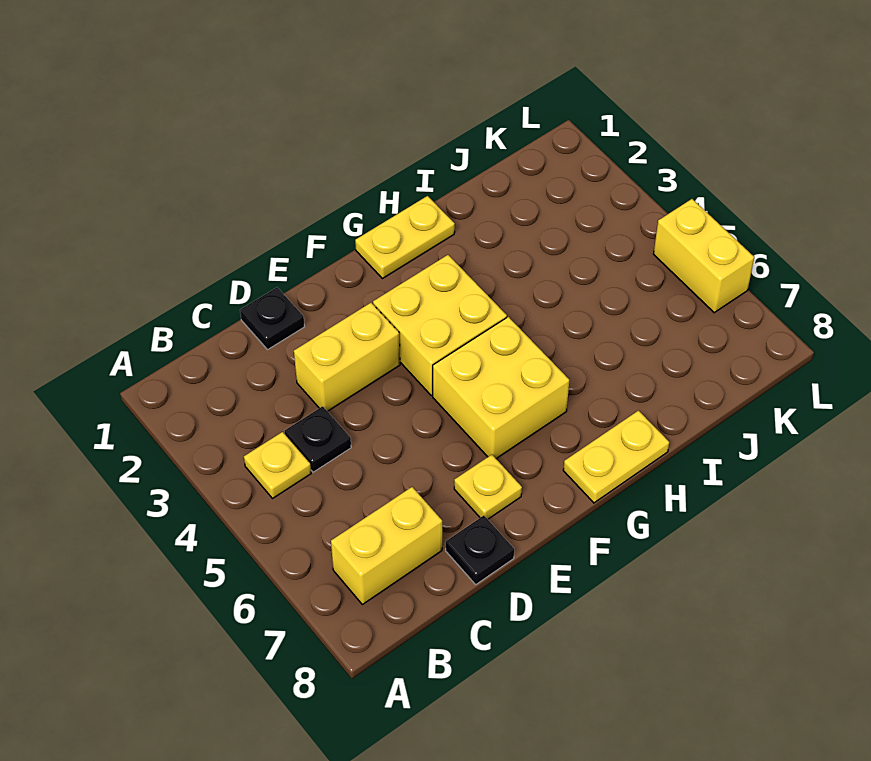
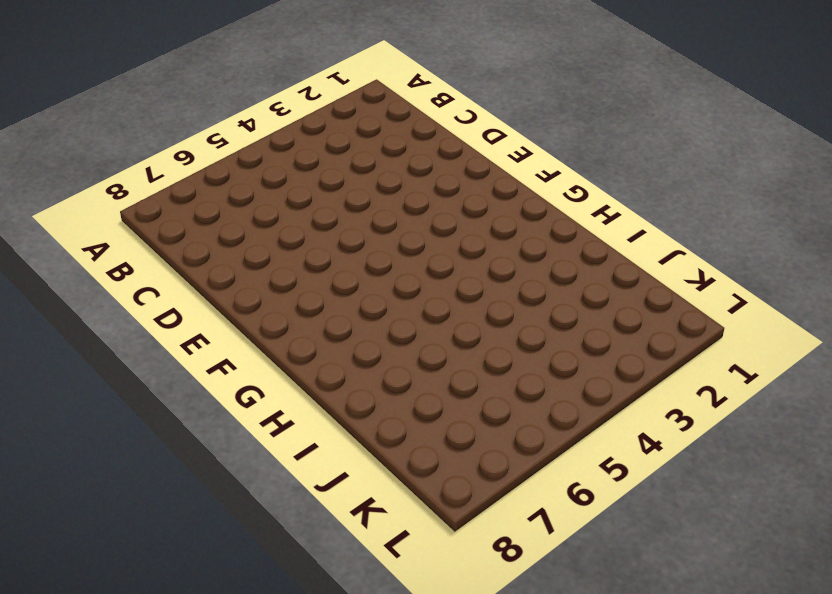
none -> yellow plate B4 level 1
none -> yellow brick B7:C7 level 1
none -> black plate C4 level 1

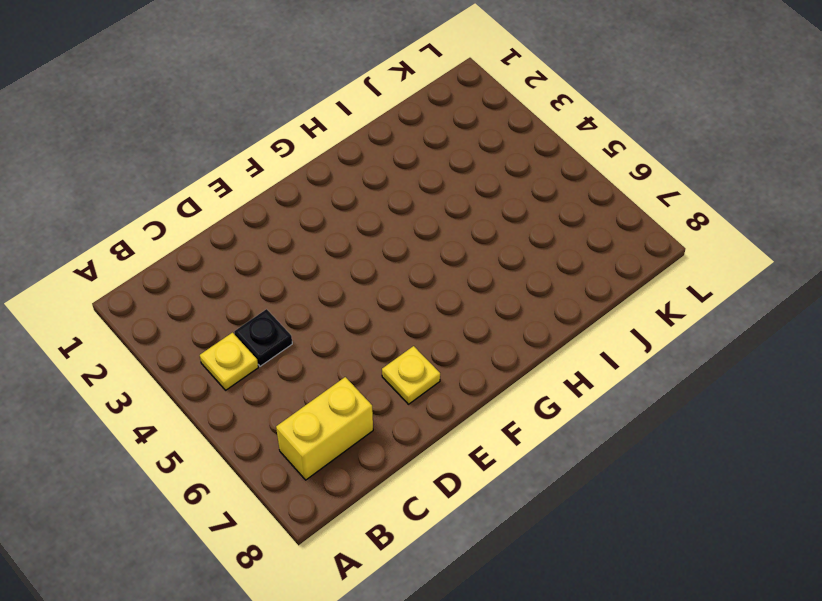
none -> black plate D1 level 1
none -> yellow brick D3:E3 level 1
none -> black plate D8 level 1

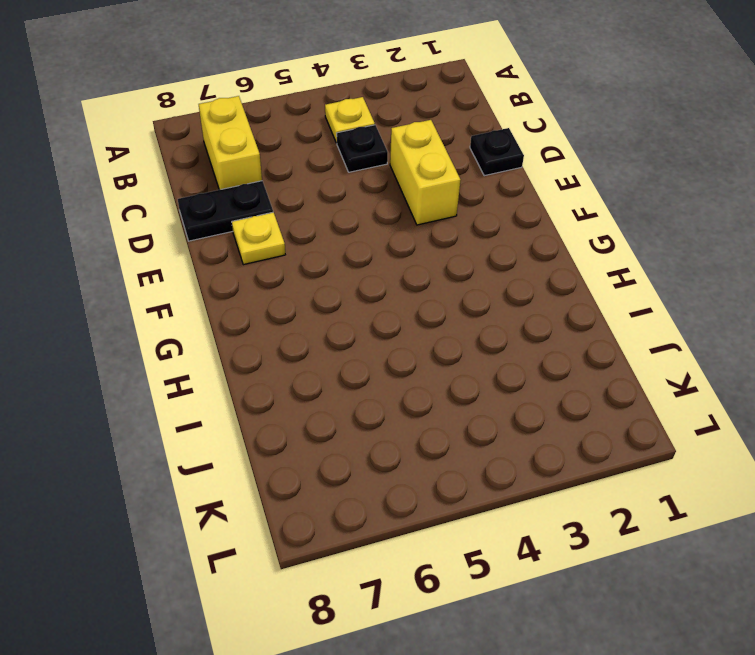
black plate D7:D8 level 1 -> black plate D8 level 1
none -> yellow brick F3:G4 level 1
none -> yellow brick F5:G6 level 1
none -> yellow plate G1:H1 level 1

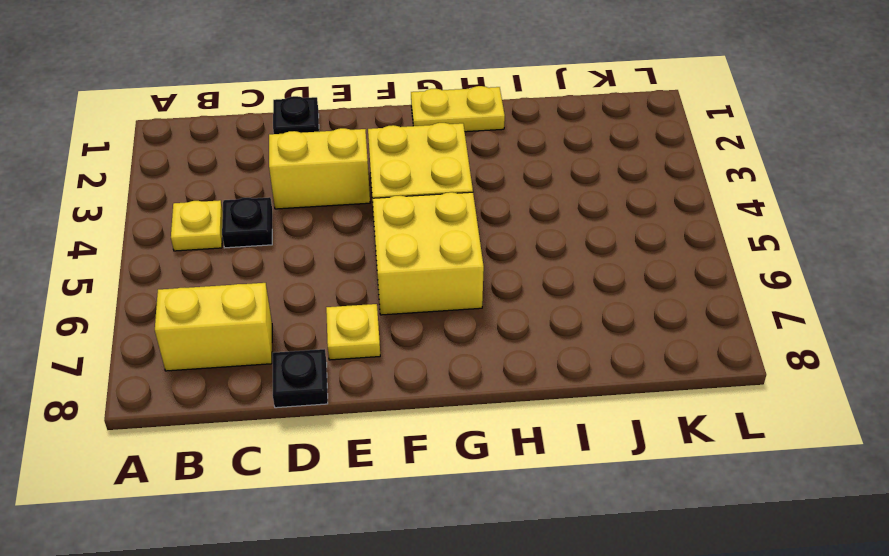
none -> yellow plate G8:H8 level 1
none -> yellow brick L5:L6 level 1

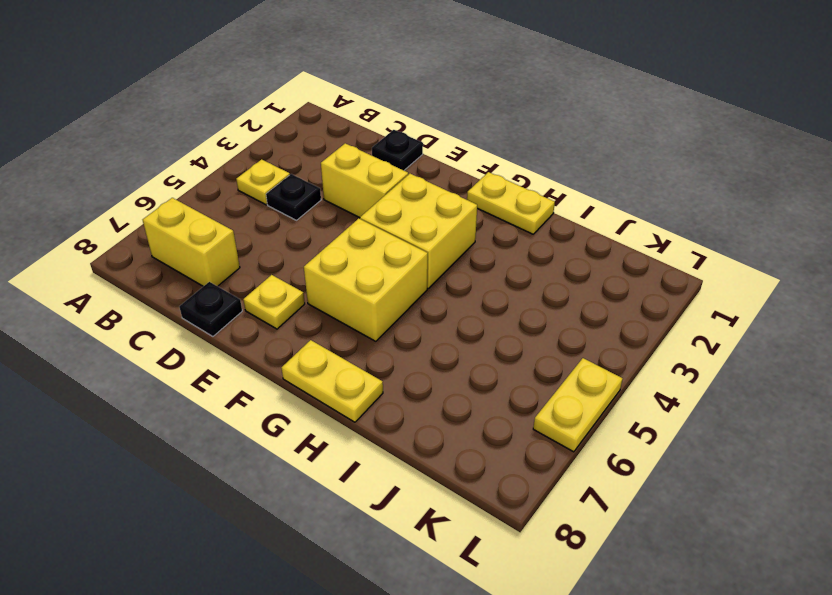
yellow plate L5:L6 level 1 -> yellow brick L5:L6 level 1

